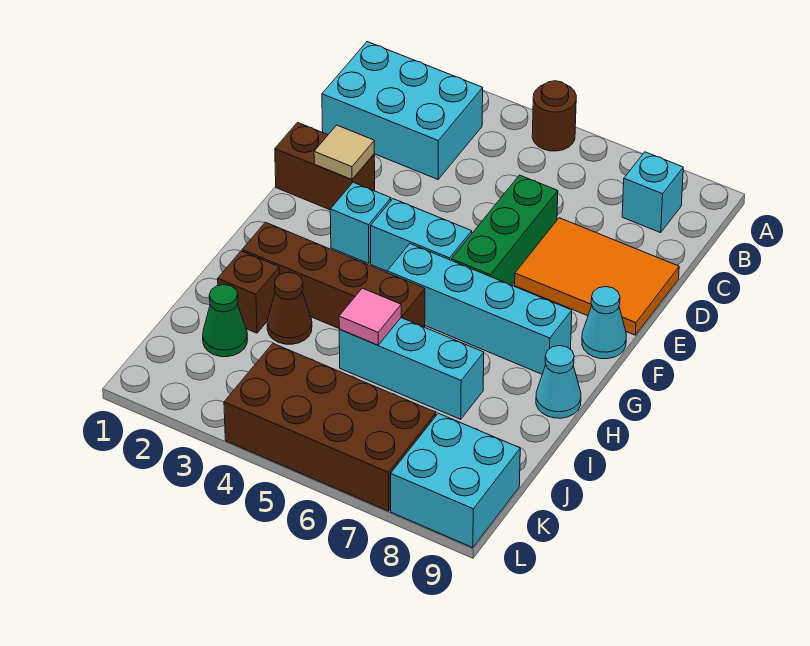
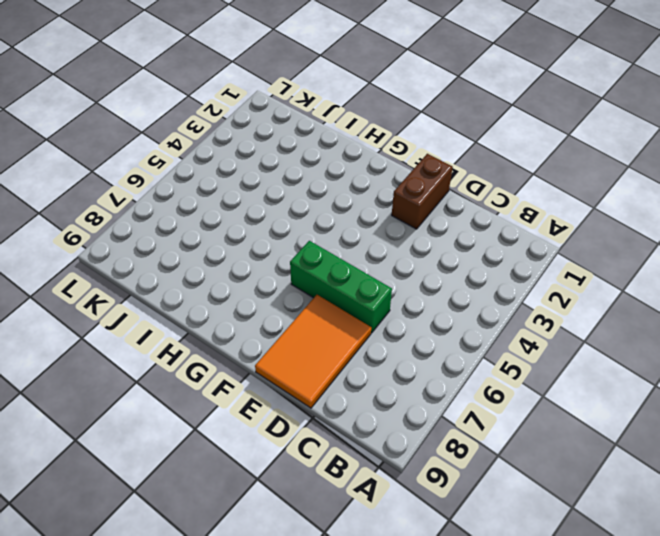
none -> brown round brick A5 level 1
none -> cyan brick B1:C3 level 1
none -> cyan brick B8 level 1

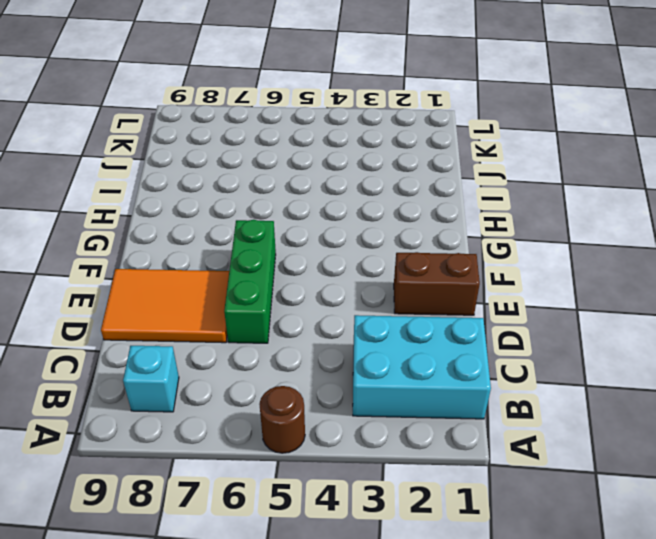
none -> cyan brick F3 level 1
none -> cyan brick F4:F5 level 1
none -> cyan cone F9 level 1

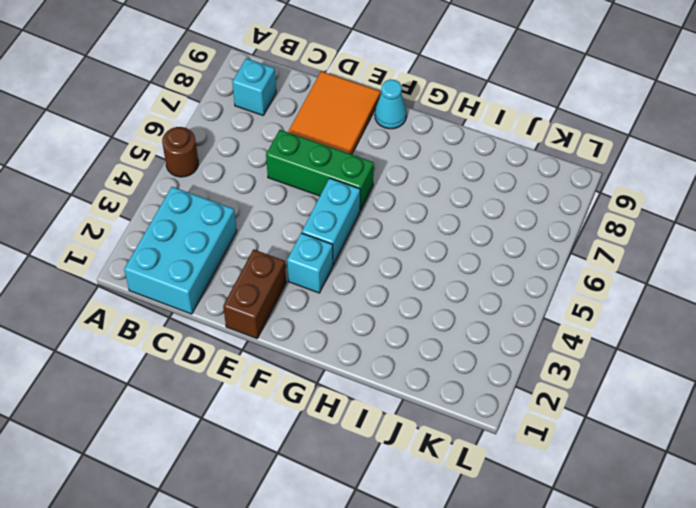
none -> cyan brick G5:G8 level 1
none -> brown brick H2:H5 level 1
none -> cyan cone H9 level 1

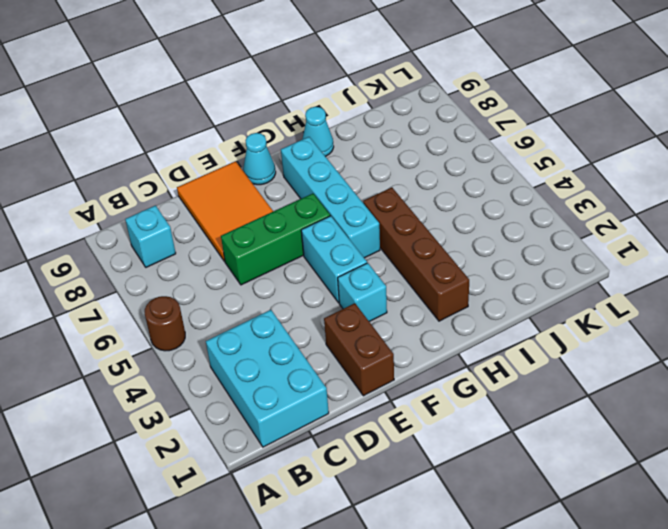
none -> brown brick I2 level 1
none -> brown cone I3 level 1
none -> cyan brick I5:I7 level 1

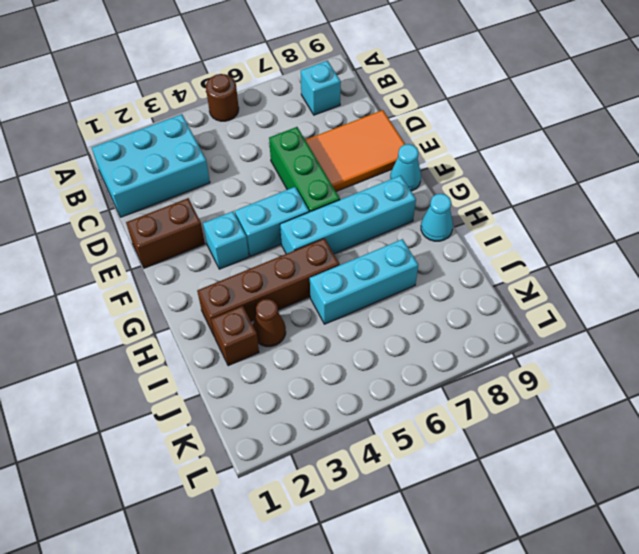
none -> green cone J2 level 1
none -> brown brick K4:L7 level 1
none -> cyan brick K8:L9 level 1

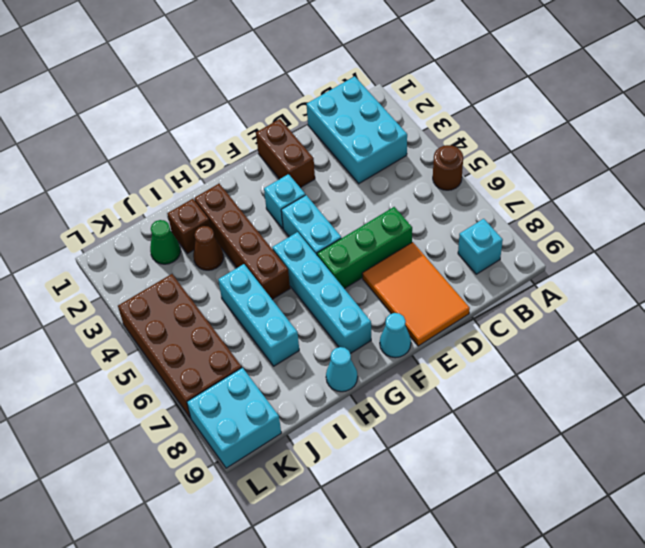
none -> tan tile E2 level 2
none -> pink tile I5 level 2

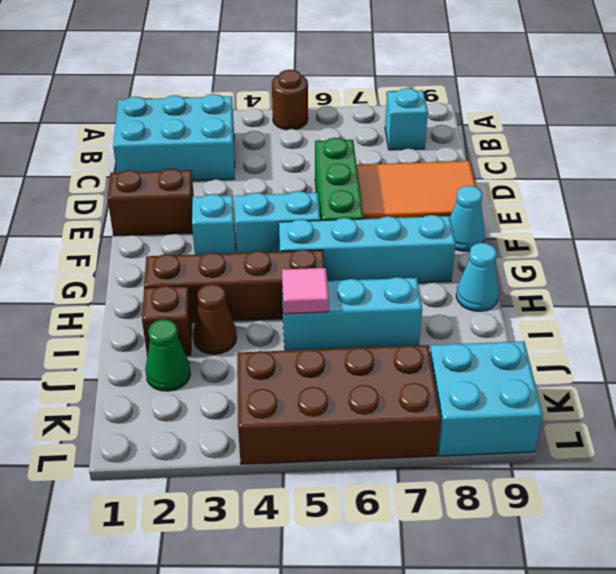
none -> tan tile E2 level 2

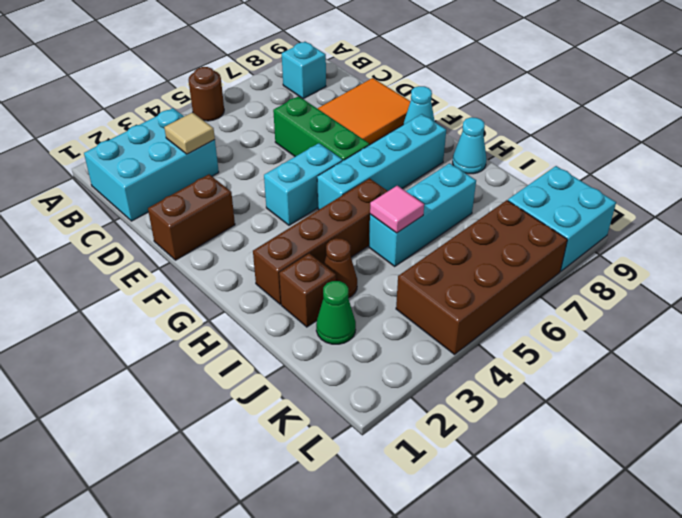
tan tile C3 level 2 -> tan tile E2 level 2
none -> cyan brick F3 level 1

